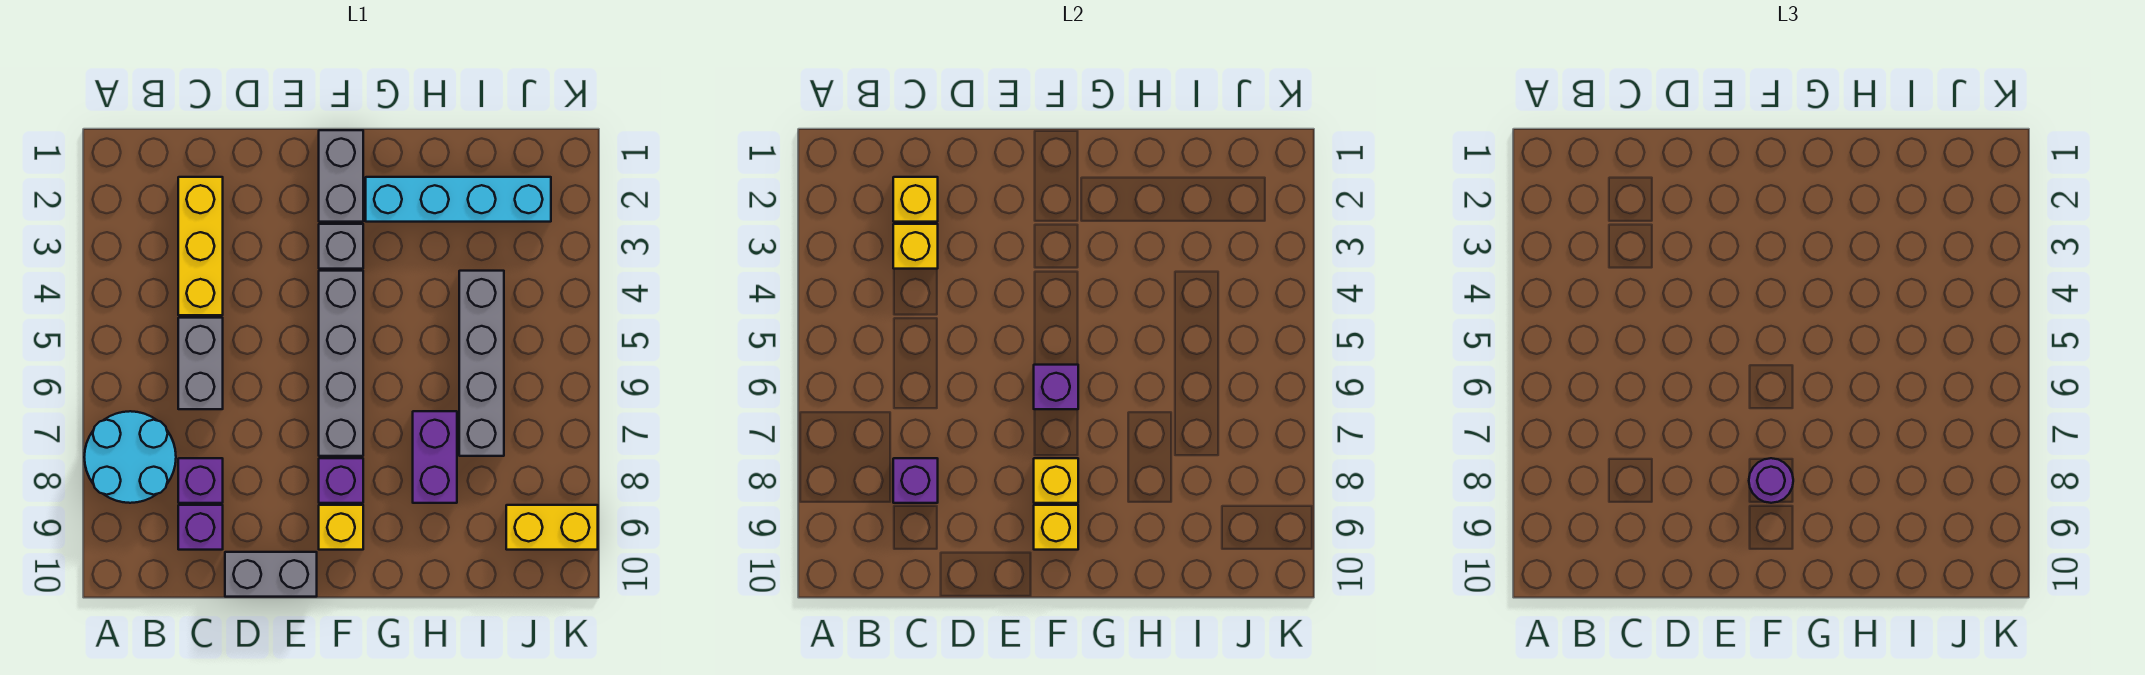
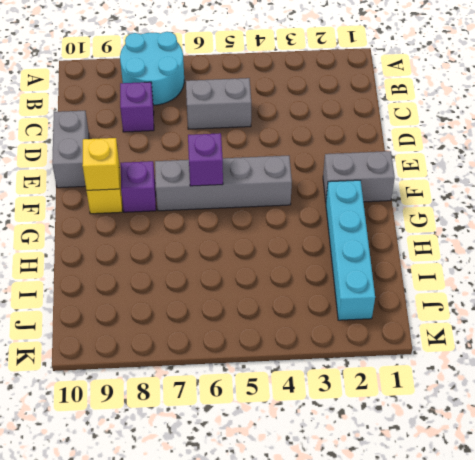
none -> yellow brick C2:C4 level 1
none -> purple brick C9 level 1
none -> grey brick F3 level 1

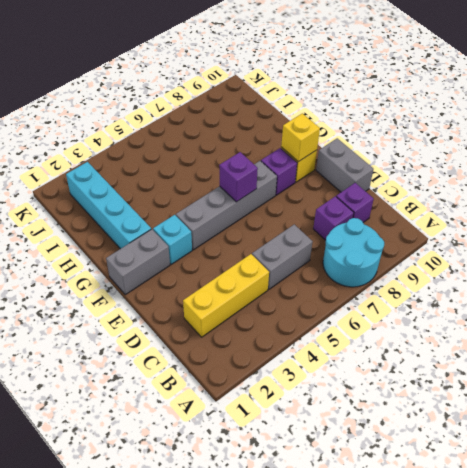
cyan brick F3 level 1 -> grey brick F3 level 1
none -> purple brick H7:H8 level 1
none -> grey brick I4:I7 level 1
none -> yellow brick J9:K9 level 1

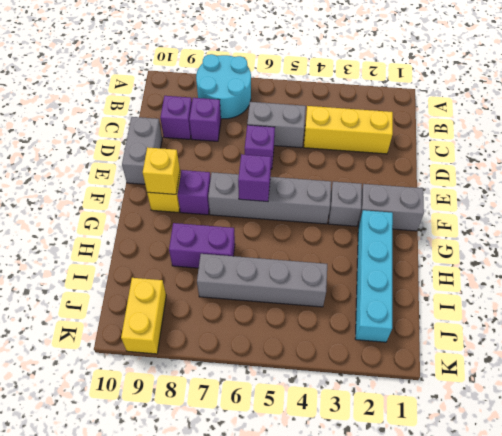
purple brick D6 level 1 -> purple brick C8 level 2
none -> yellow brick C2 level 2
none -> yellow brick C3 level 2
none -> yellow brick F8 level 2

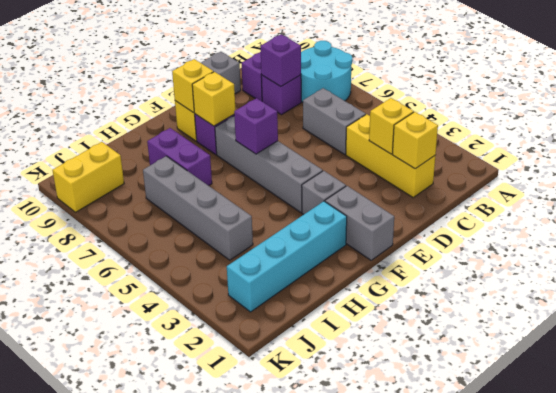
none -> purple round brick F8 level 3

